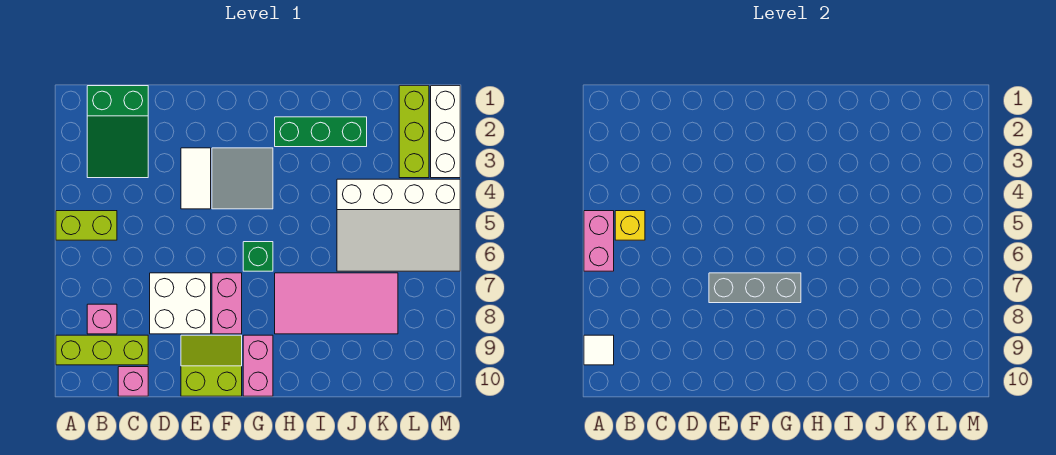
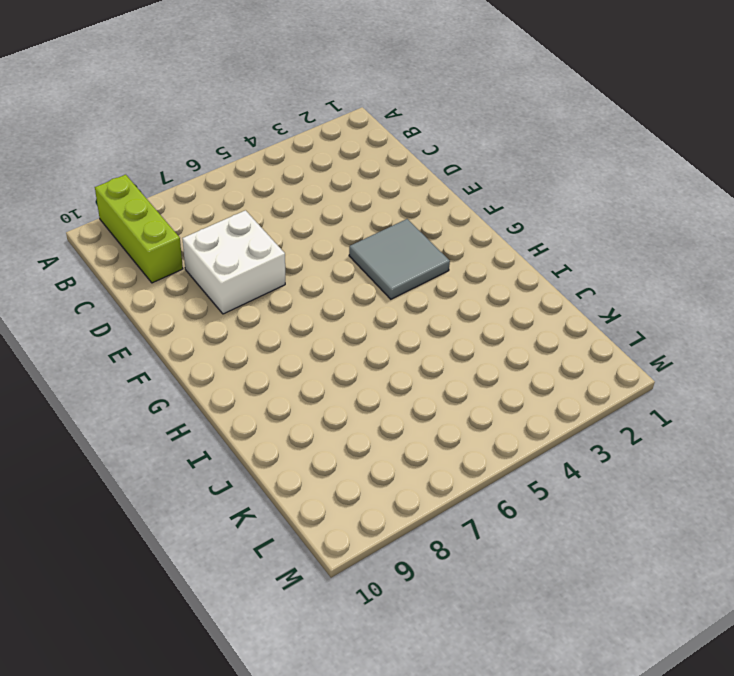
none -> lime brick A5:B5 level 1
none -> green slope B1:C3 level 1 top 1
none -> pink brick B8 level 1

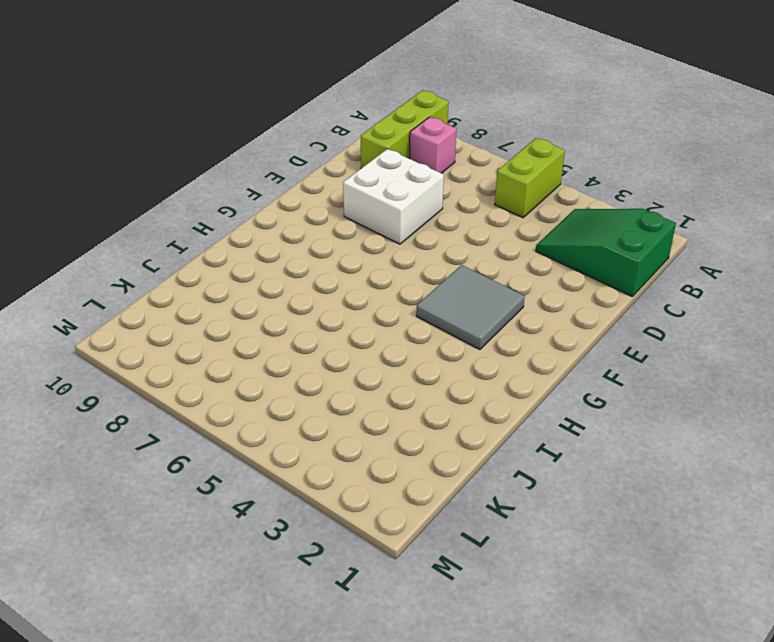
none -> pink brick C10 level 1
none -> white tile E3:E4 level 1
none -> lime slope E9:F10 level 1 top 10

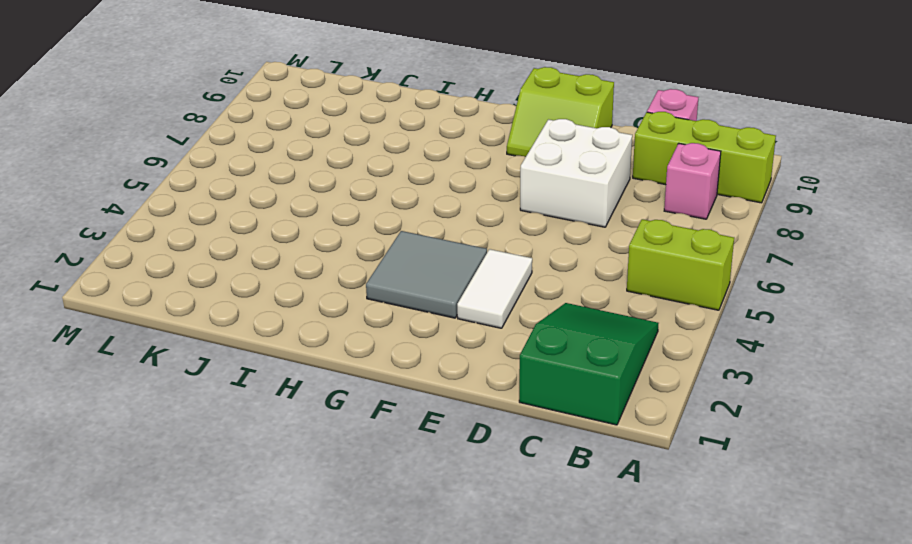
none -> pink brick F7:F8 level 1
none -> green brick G6 level 1
none -> pink brick G9:G10 level 1

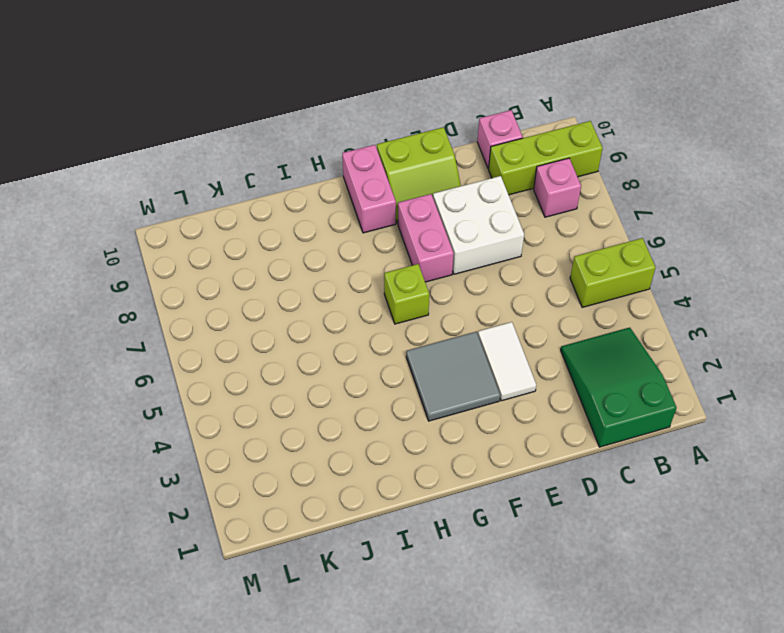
lime brick G6 level 1 -> green brick G6 level 1
none -> green brick H2:J2 level 1
none -> pink tile H7:K8 level 1
none -> white slope J4:M6 level 1 top 4

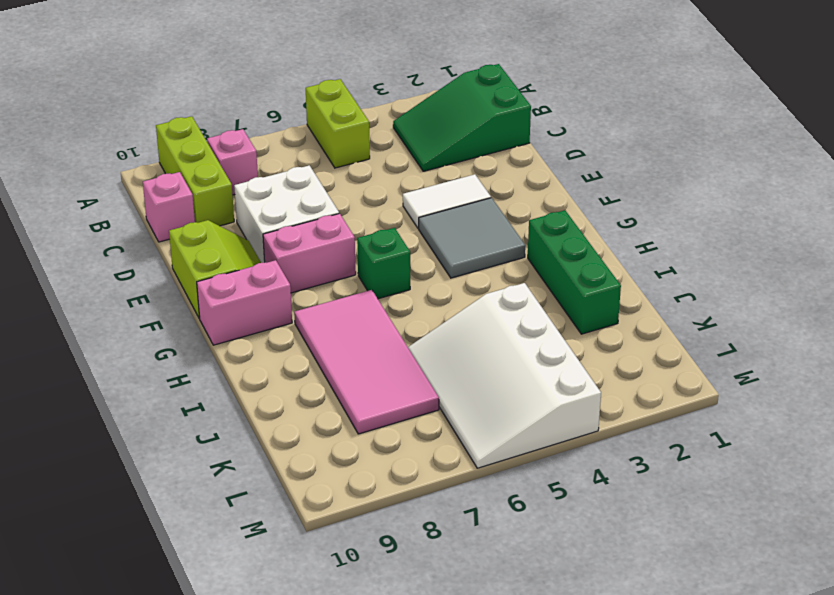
none -> lime brick L1:L3 level 1
none -> white brick M1:M3 level 1
none -> pink brick A5:A6 level 2

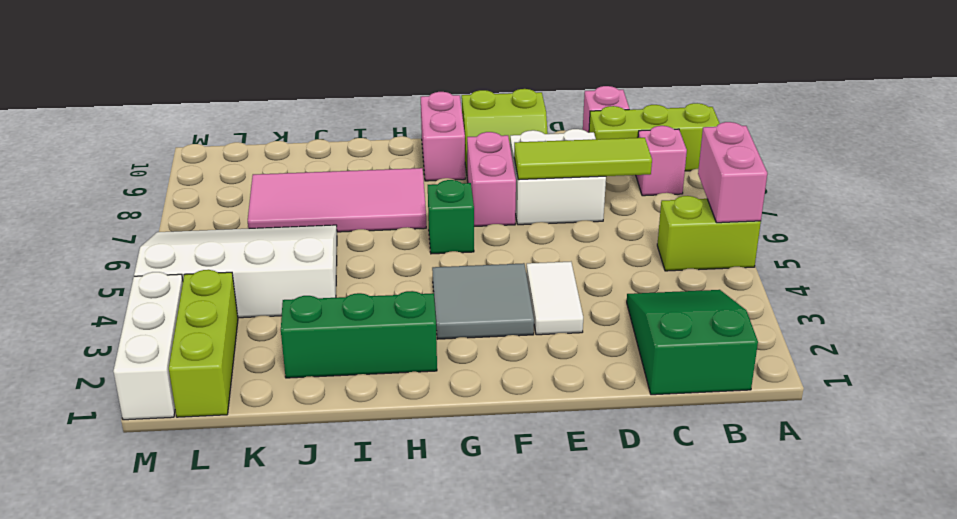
lime tile C7:E7 level 2 -> grey brick E7:G7 level 2
none -> white tile A9 level 2
none -> yellow brick B5 level 2

